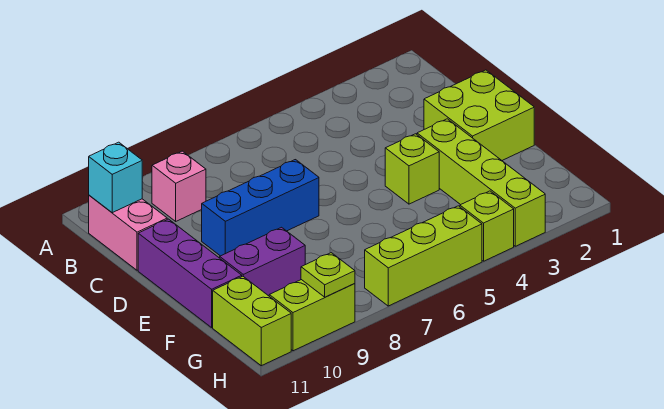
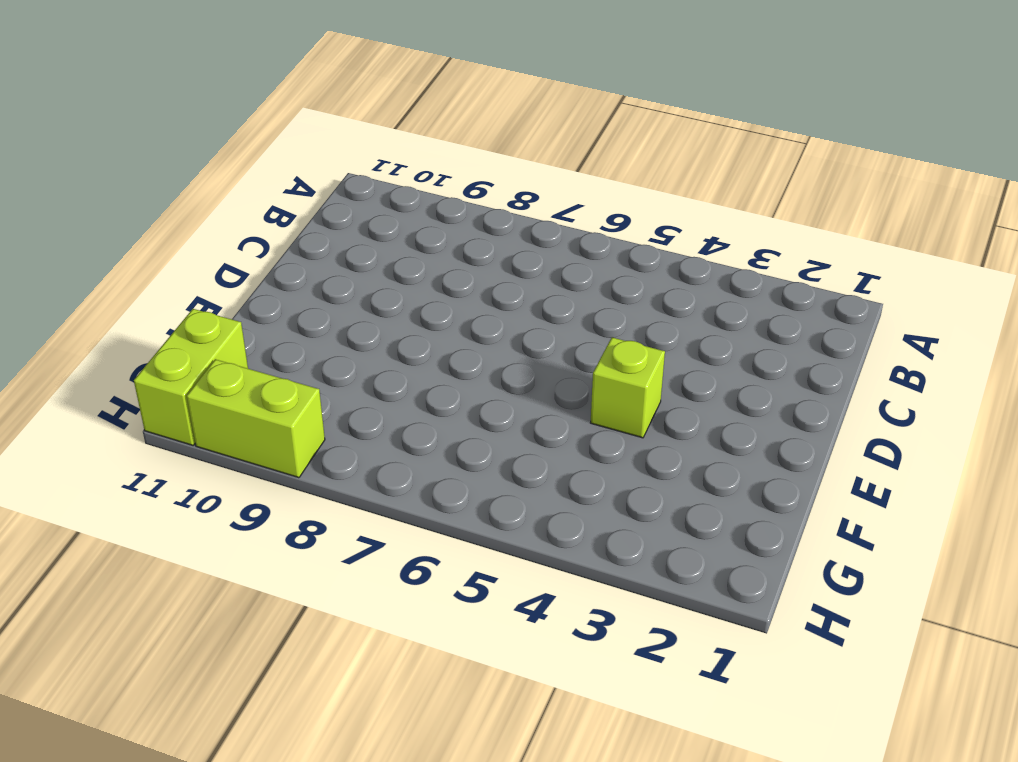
none -> pink brick B9 level 1
none -> pink brick B11:C11 level 1
none -> lime brick D1:E2 level 1

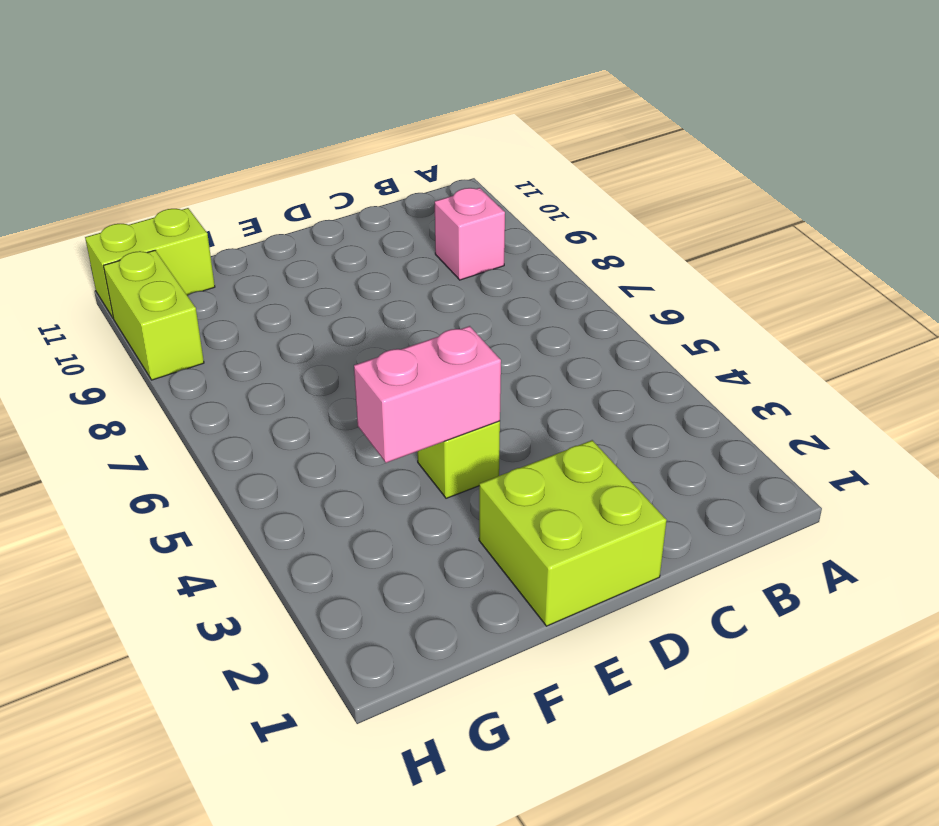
pink brick E4:F4 level 2 -> pink brick B11:C11 level 1
none -> blue brick D7:D9 level 1
none -> purple brick D11:F11 level 1
none -> lime brick E3:H3 level 1

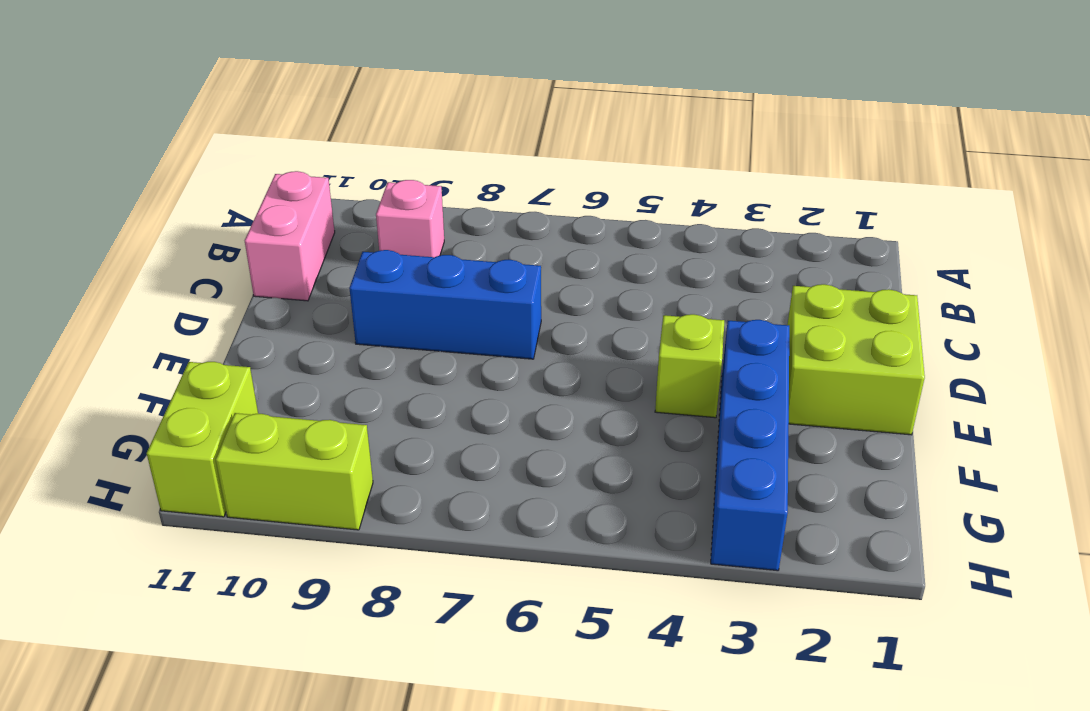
blue brick E3:H3 level 1 -> lime brick E3:H3 level 1
none -> purple brick D11:F11 level 1
none -> purple brick F9:F10 level 1
none -> lime brick H4 level 1

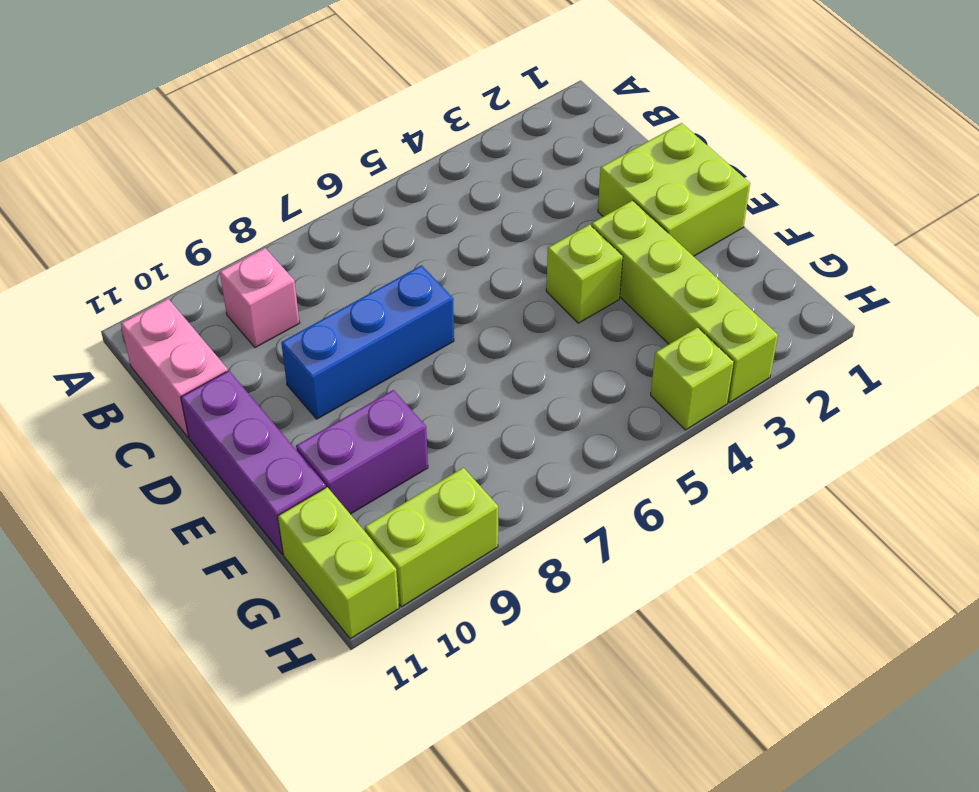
none -> lime brick H5:H7 level 1
none -> cyan brick B11 level 2
none -> lime plate H9 level 2

